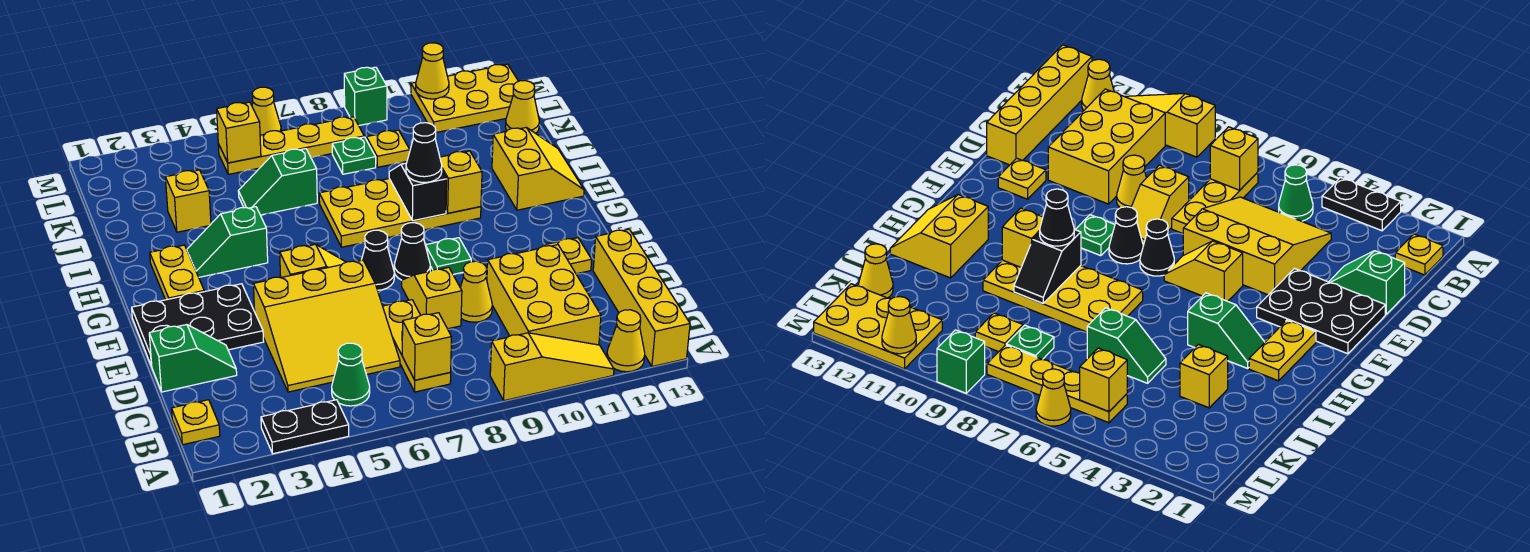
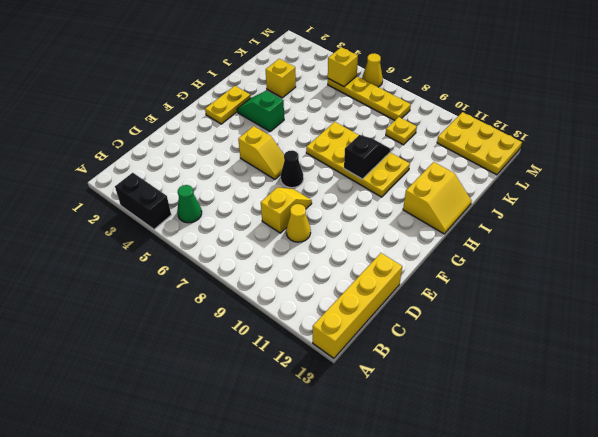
black brick A3:A4 level 1 -> black plate A3:A4 level 1
none -> yellow slope A9:A11 level 1 top 9
none -> yellow cone A12 level 1
none -> yellow plate B1 level 1
none -> yellow plate B7:D7 level 1

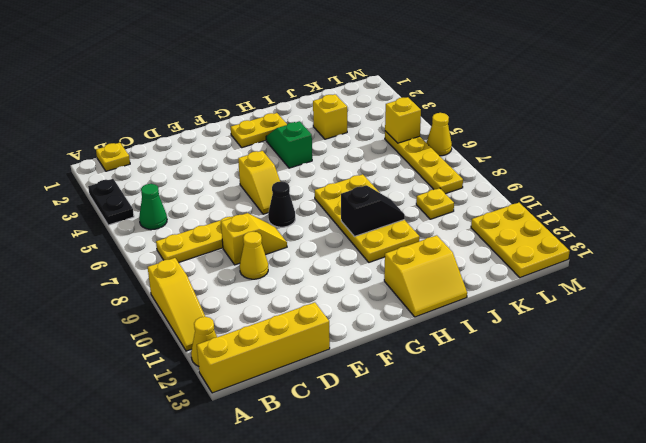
none -> yellow brick B10:D11 level 1
none -> yellow slope C4:E6 level 1 top E
none -> green slope D1:D2 level 1 top 1
none -> black plate E1:F3 level 1

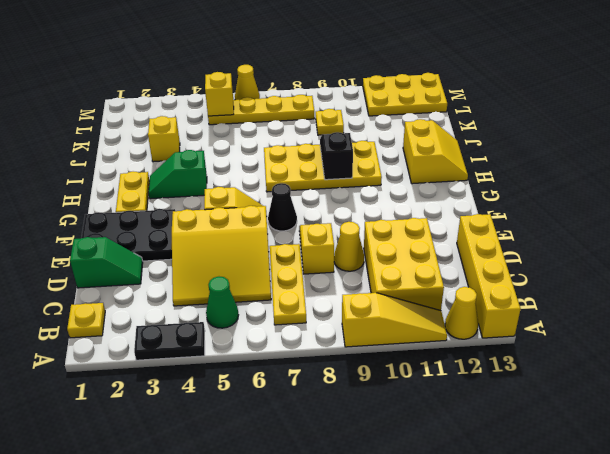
none -> yellow plate E12 level 1
none -> black cone F8 level 1
none -> green plate F9 level 1
none -> green slope J5:J6 level 1 top 6

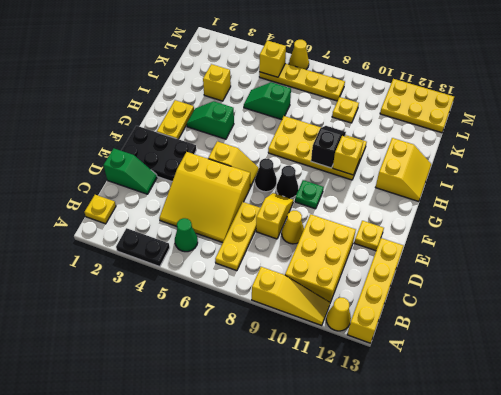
none -> green plate K8 level 1
none -> yellow cone K13 level 1
none -> green brick M9 level 1
none -> yellow brick B7 level 2

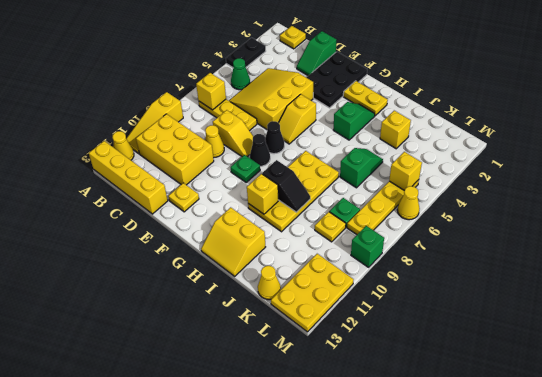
none -> yellow cone M11 level 2
none -> black cone H9 level 3

